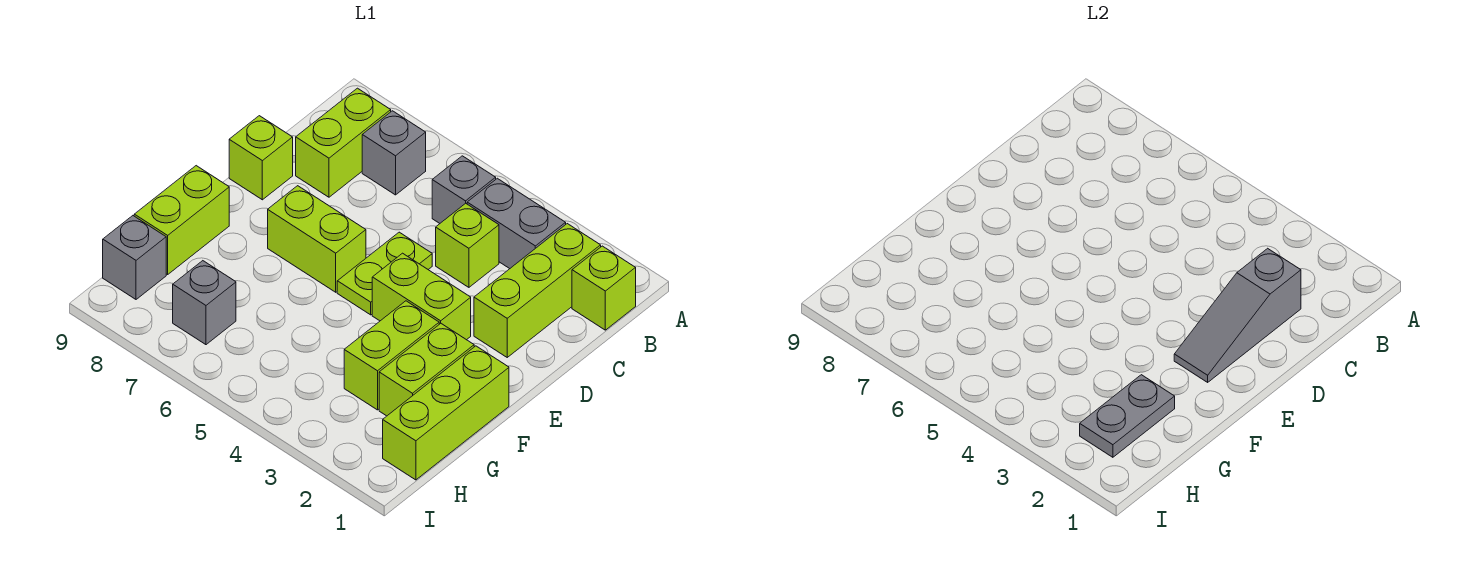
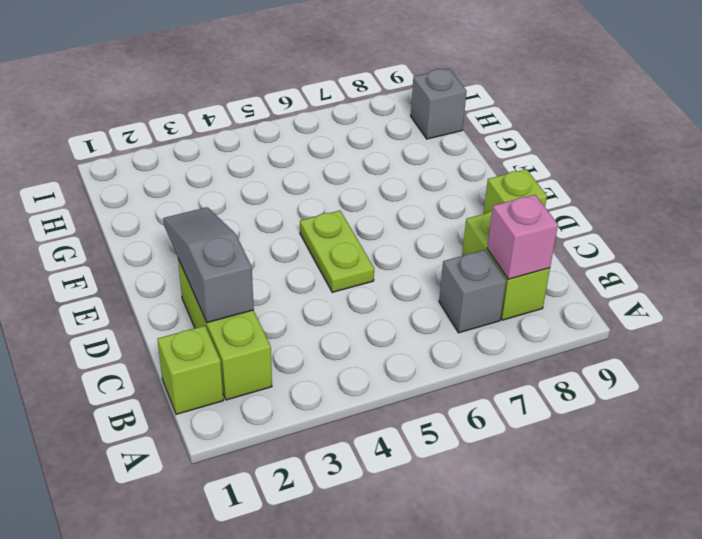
pink brick B8 level 2 -> none
none -> grey brick B3:B4 level 1
none -> grey brick B5 level 1
none -> lime brick C4 level 1

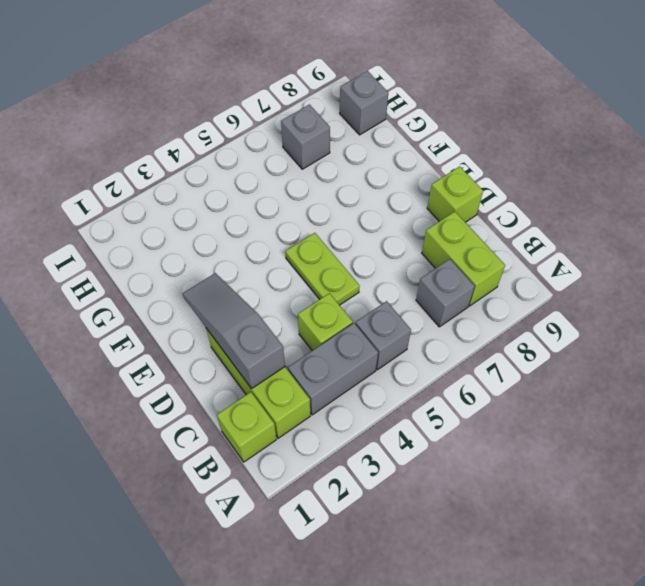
none -> lime brick E3:E4 level 1
none -> lime brick E6:E7 level 1
none -> lime brick F1:H1 level 1

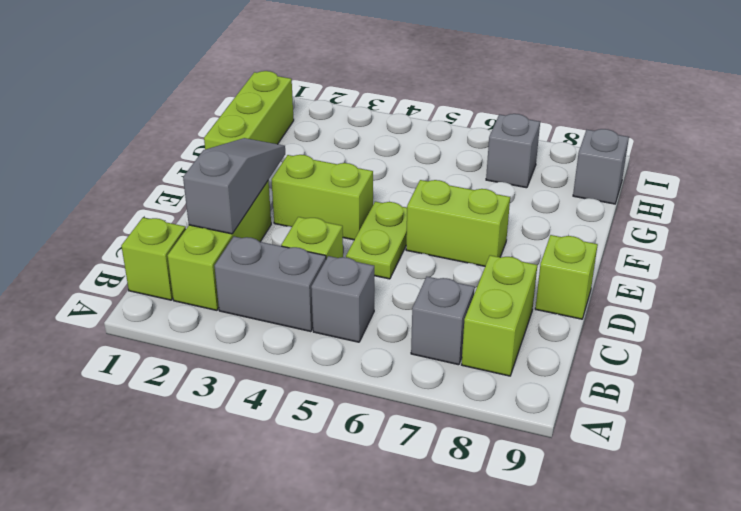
none -> lime brick F2:G2 level 1
none -> lime brick F3:G3 level 1
none -> lime brick F9:G9 level 1

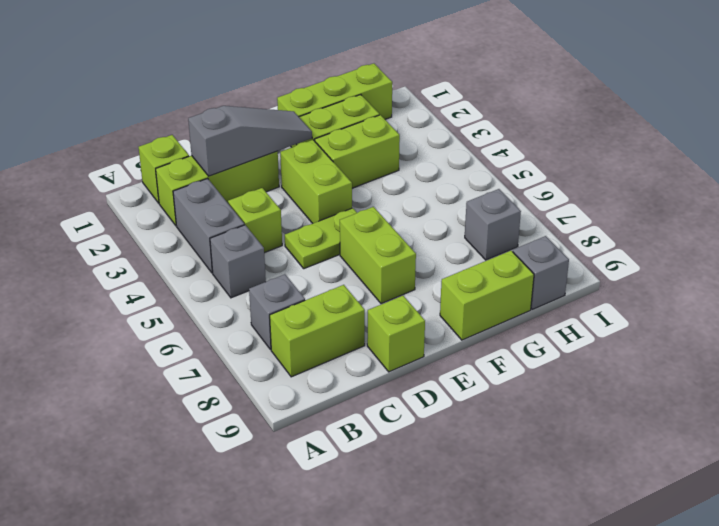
none -> grey plate G2:H2 level 2

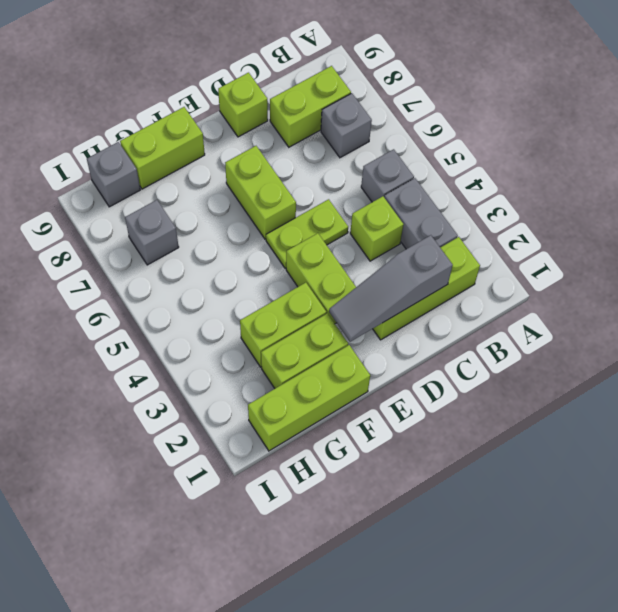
none -> lime brick B1 level 1
none -> grey plate G2:H2 level 2

